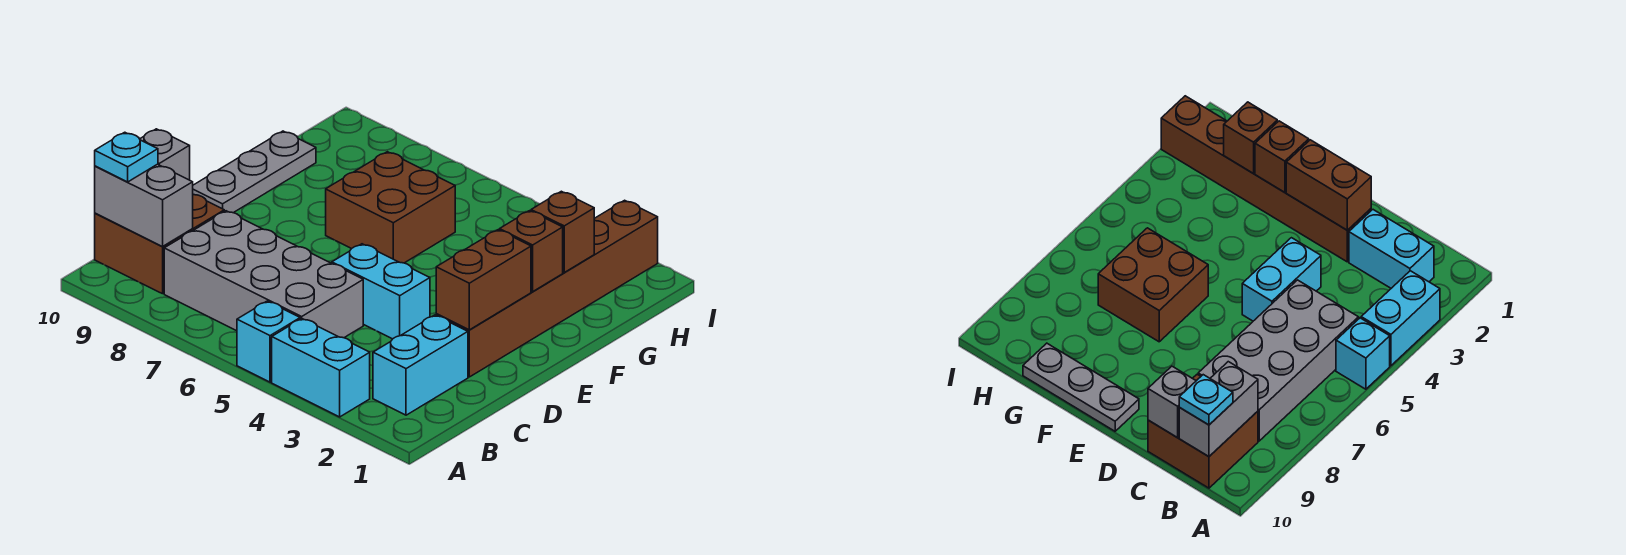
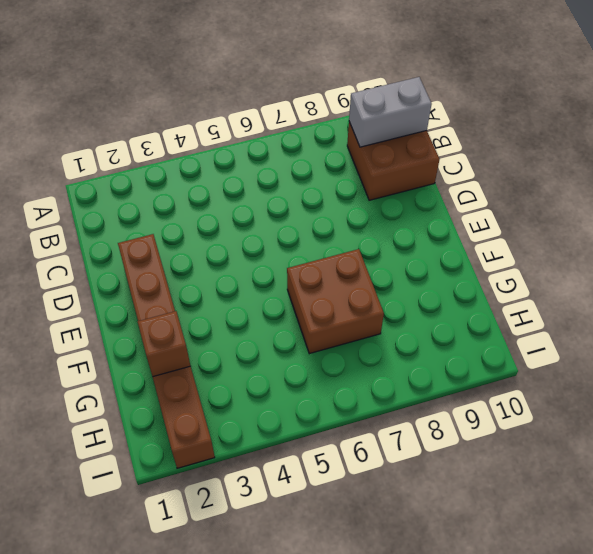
none -> cyan brick A3:A4 level 1
none -> cyan brick A5 level 1
none -> cyan brick B2:C2 level 1

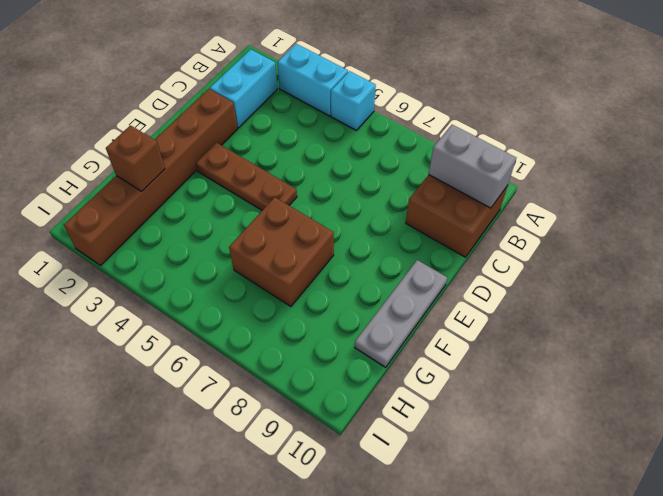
brown plate E3:E5 level 1 -> none
none -> grey brick B5:C8 level 1
none -> cyan brick D4:D5 level 1
none -> grey brick C10 level 2

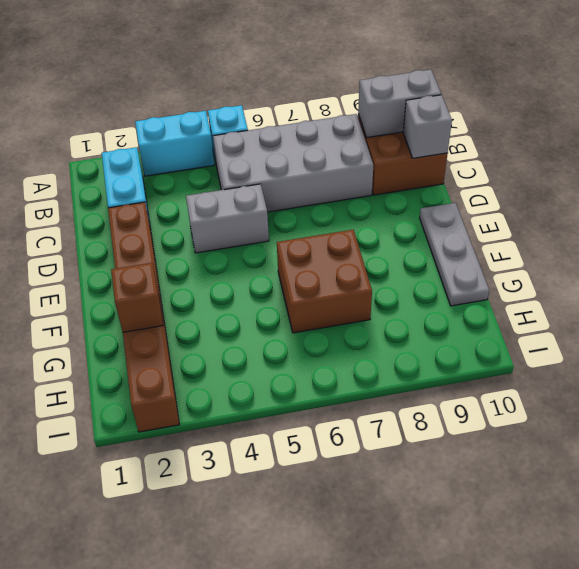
grey brick D4:D5 level 1 -> cyan brick D4:D5 level 1
none -> brown brick D2:E2 level 2
none -> brown brick F2 level 2
none -> cyan plate B10 level 3

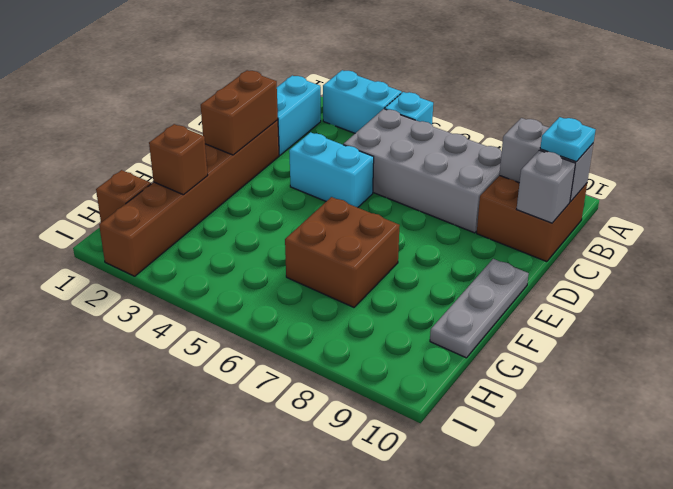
brown brick H1 level 1 -> brown brick F2 level 2

